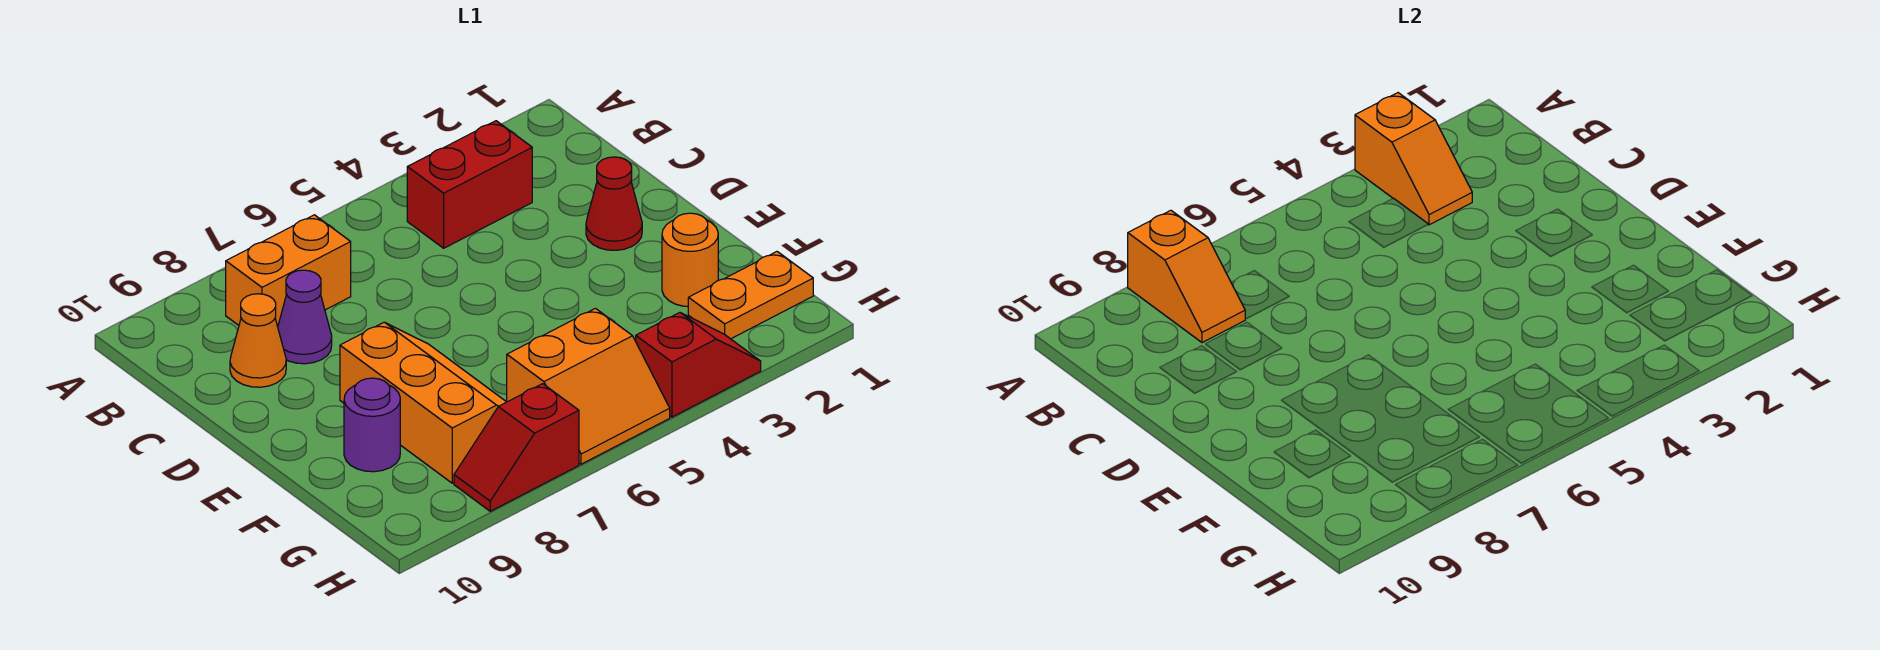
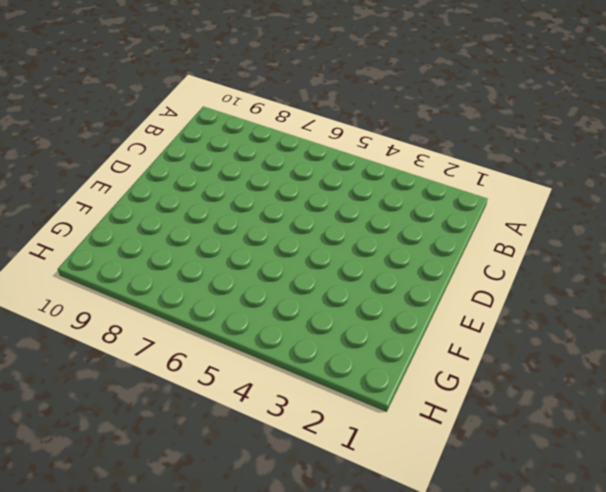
none -> red brick B3:B4 level 1
none -> orange brick B7:B8 level 1
none -> purple cone C8 level 1

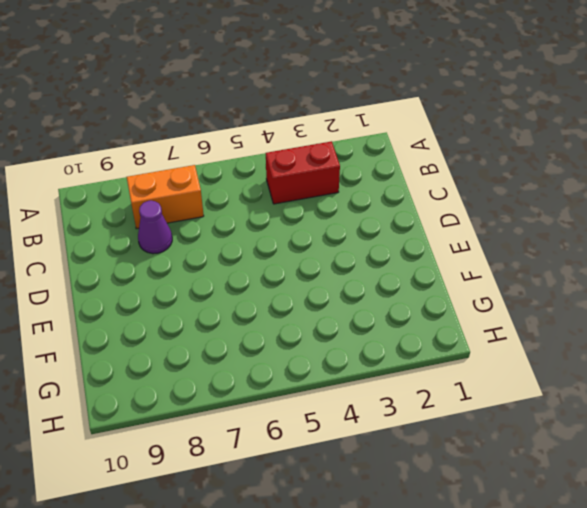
none -> orange cone C9 level 1
none -> red cone D2 level 1
none -> orange slope E7:G8 level 1 top 8

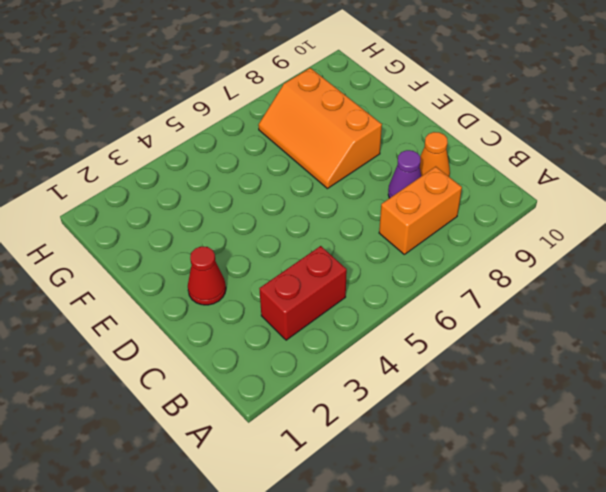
none -> orange round brick F2 level 1
none -> purple round brick F9 level 1
none -> orange plate G1:G2 level 1

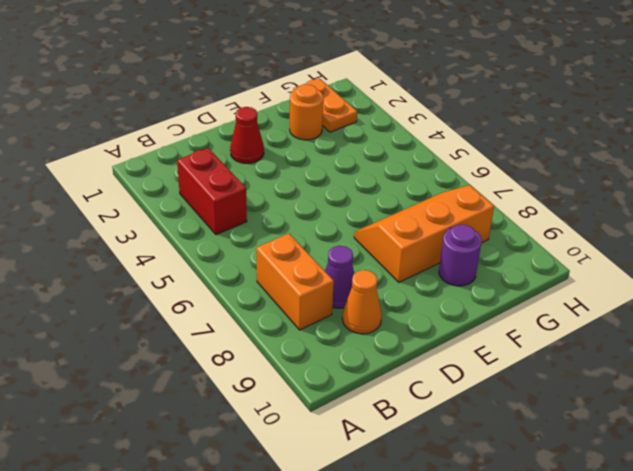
none -> orange slope G5:H6 level 1 top G
none -> red slope H3:H4 level 1 top 4
none -> red slope H7:H8 level 1 top 7

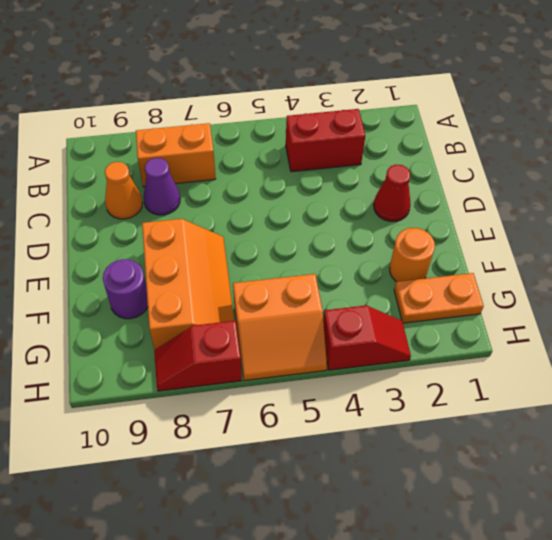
none -> orange slope A3:B3 level 2 top A
none -> orange slope A8:B8 level 2 top A

